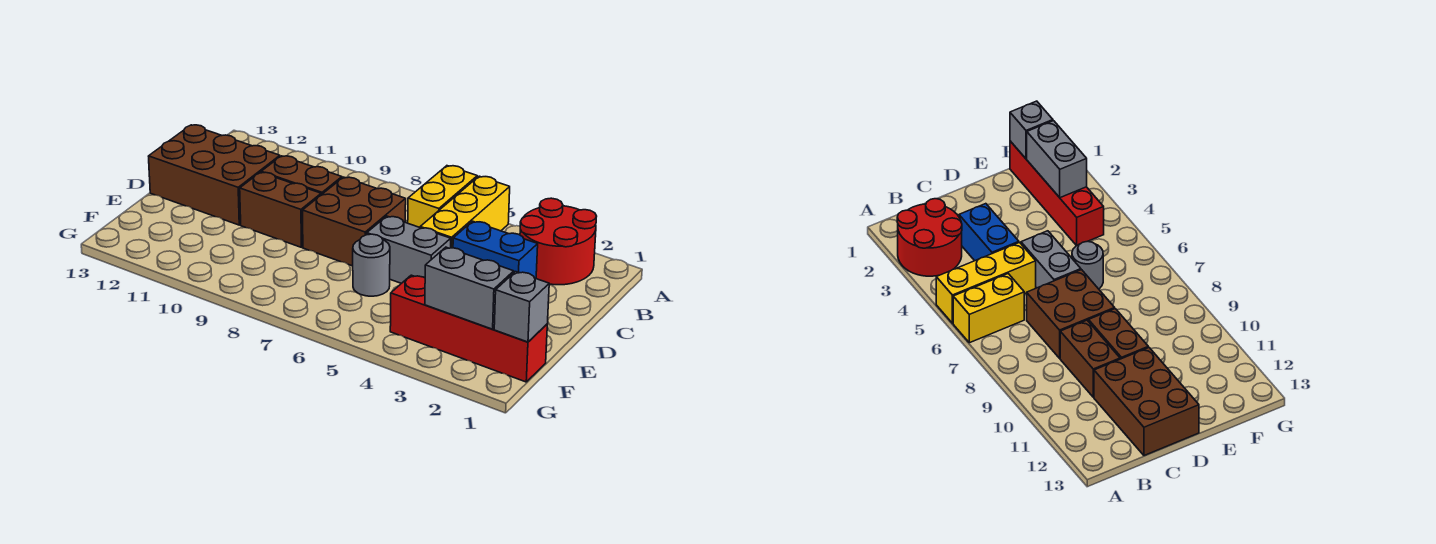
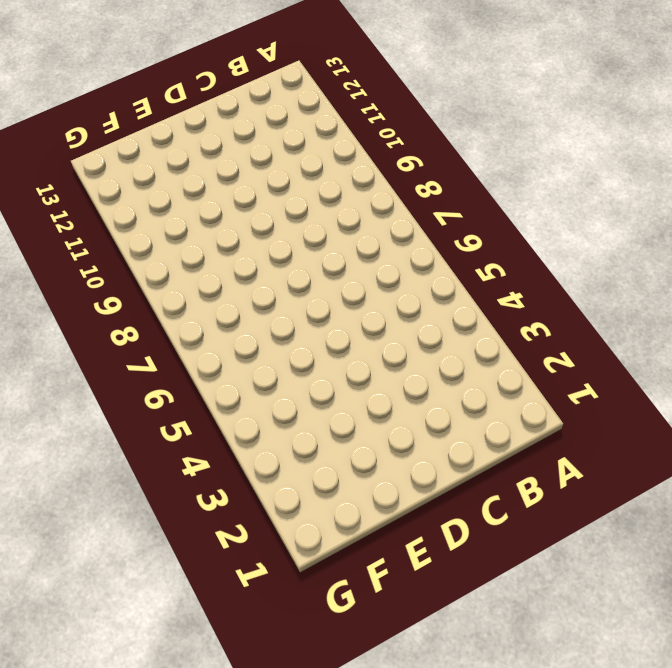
none -> red round brick A2:B3 level 1
none -> yellow brick A5:C5 level 1
none -> yellow brick A6:B6 level 1

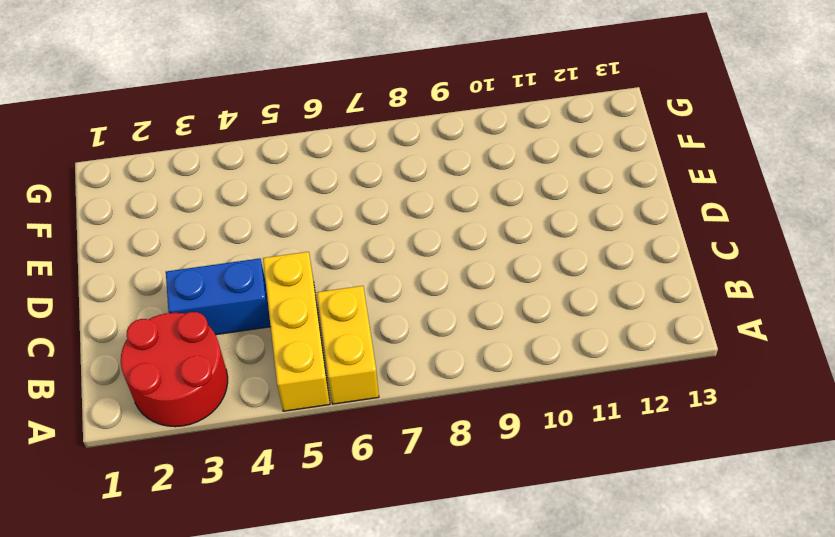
none -> brown brick C7:D8 level 1
none -> brown brick C9:C10 level 1
none -> brown brick C11:D13 level 1

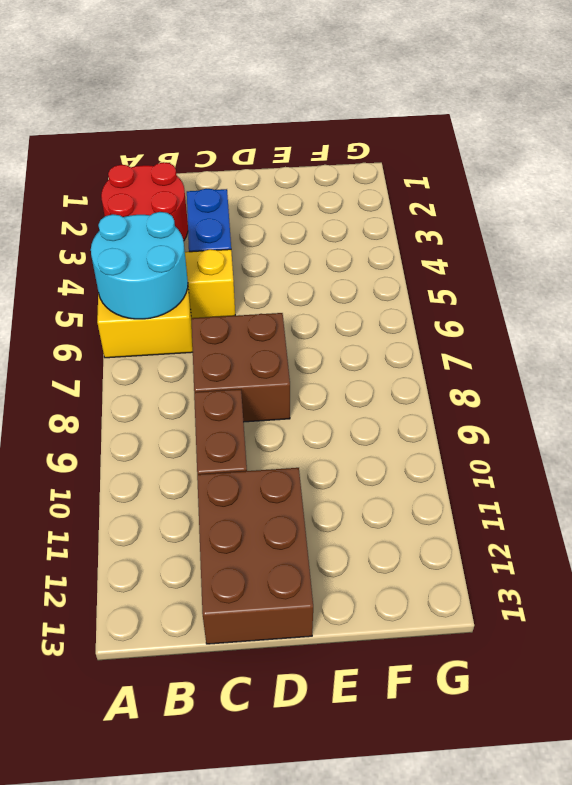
cyan round brick A5:B6 level 2 -> none
none -> grey brick D5:D6 level 1
none -> brown brick D9:D10 level 1
none -> grey round brick E6 level 1

